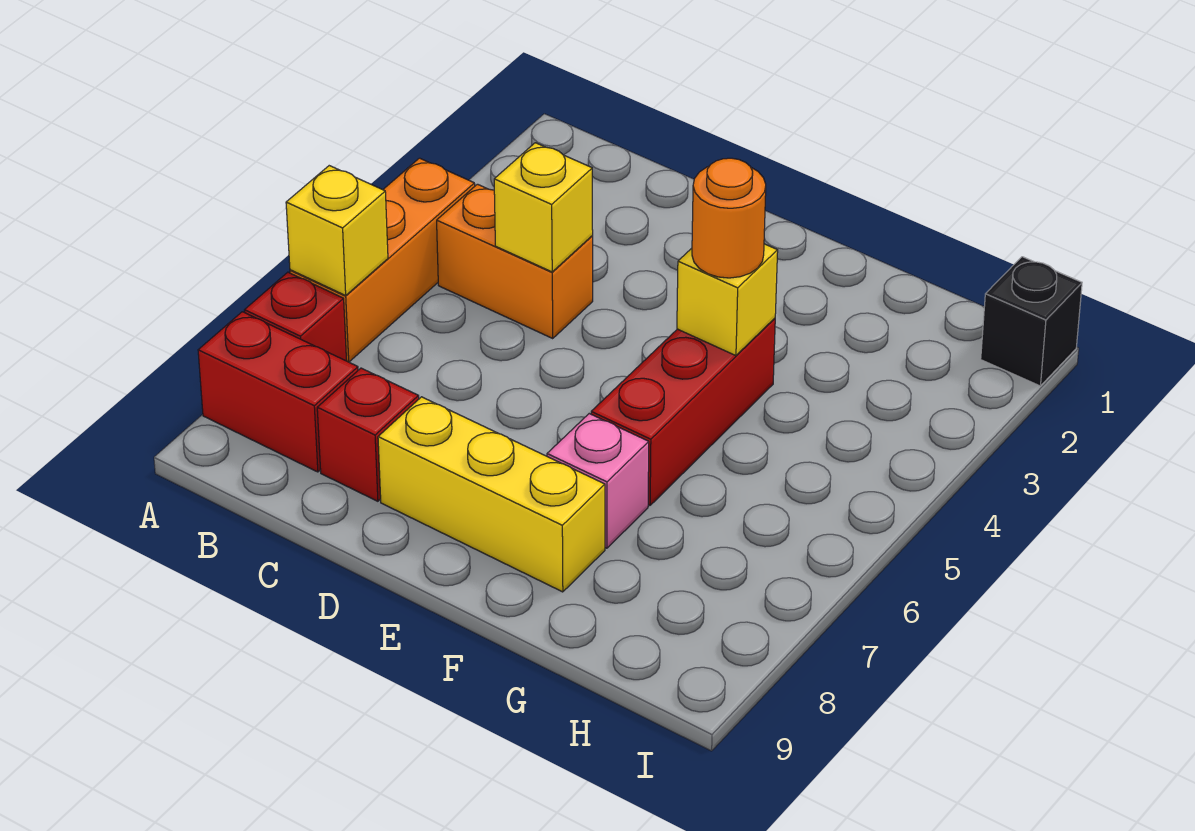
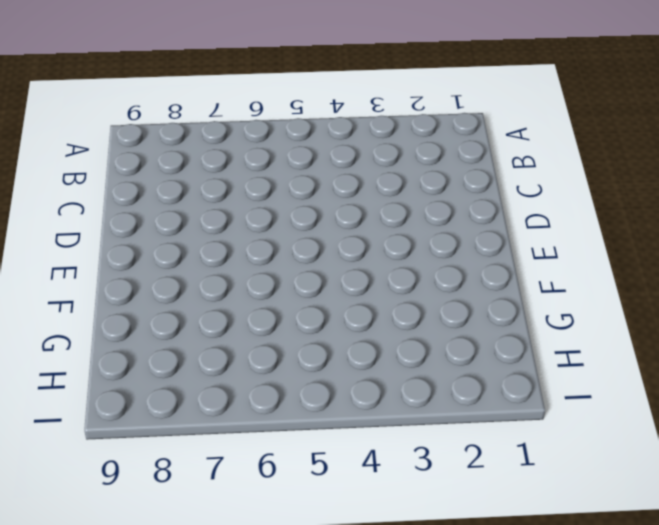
none -> orange brick A4:A6 level 1
none -> red brick A7 level 1
none -> red brick A8:B8 level 1

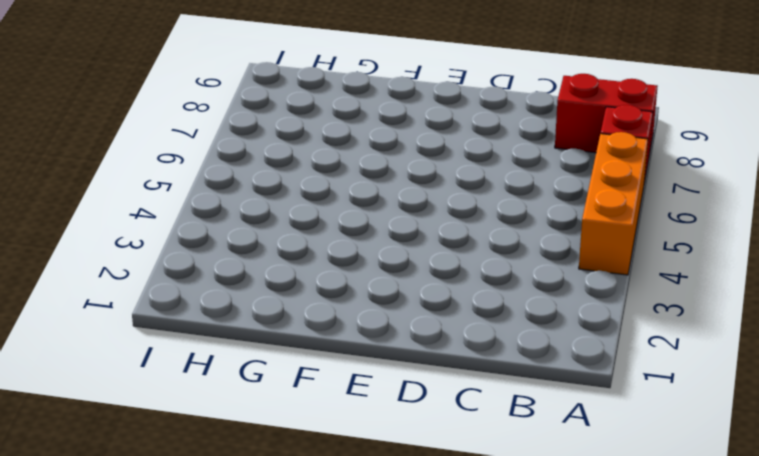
none -> orange brick B4:C4 level 1
none -> red brick C8 level 1
none -> yellow brick D8:F8 level 1

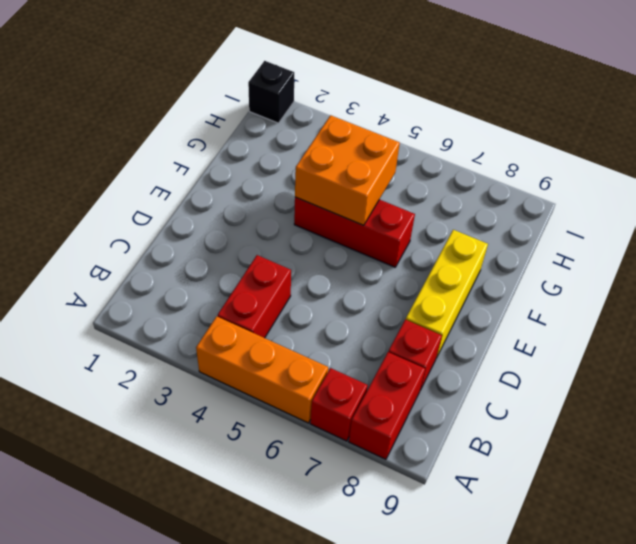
red brick B4:C4 level 1 -> orange brick B4:C4 level 1
orange brick F4:G5 level 2 -> yellow brick F4 level 2
none -> pink brick F7 level 1
none -> yellow brick A6 level 2
none -> yellow brick C4 level 2

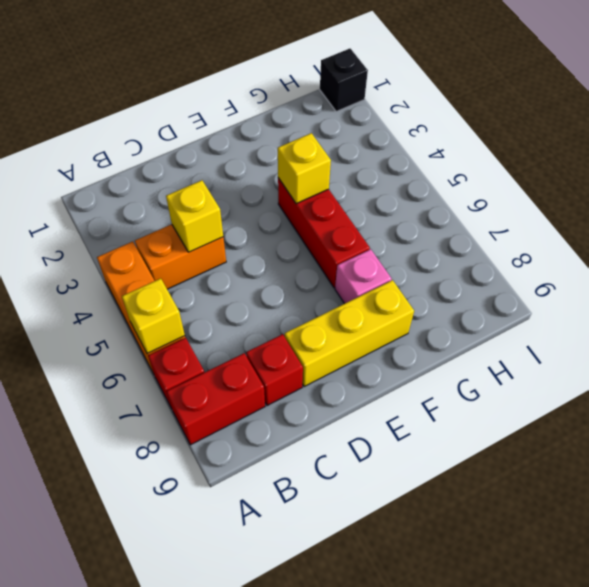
none -> orange round brick F4 level 3

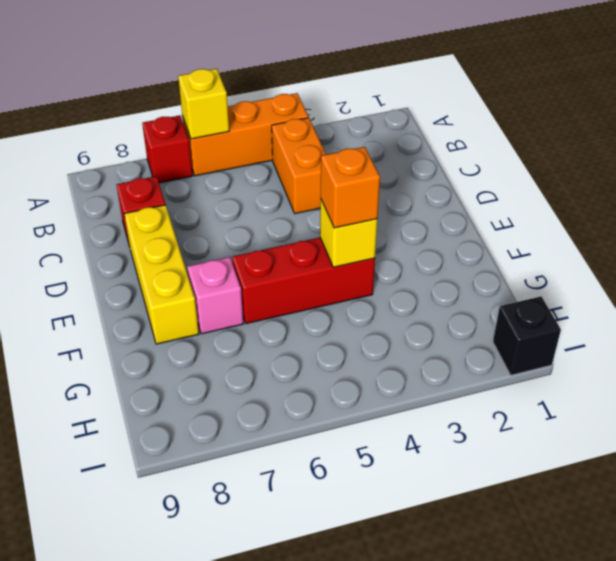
orange brick F4 level 3 -> orange round brick F4 level 3
none -> red brick A8:B8 level 1
none -> yellow brick C4 level 2

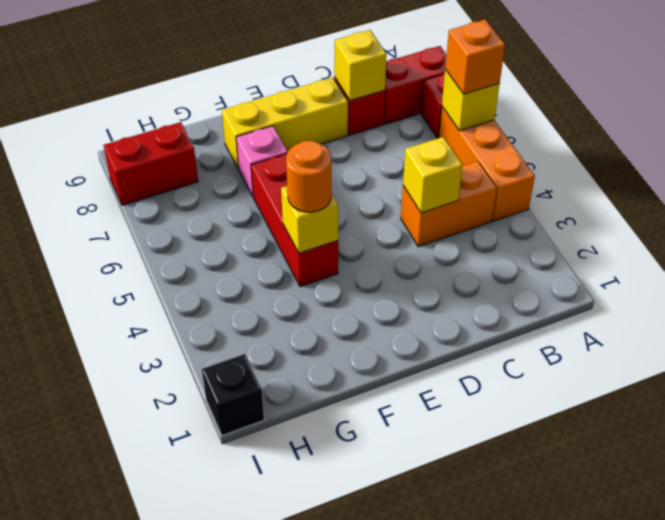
orange brick A6 level 3 -> none
yellow brick C8 level 2 -> none
red brick H8:I8 level 1 -> none

